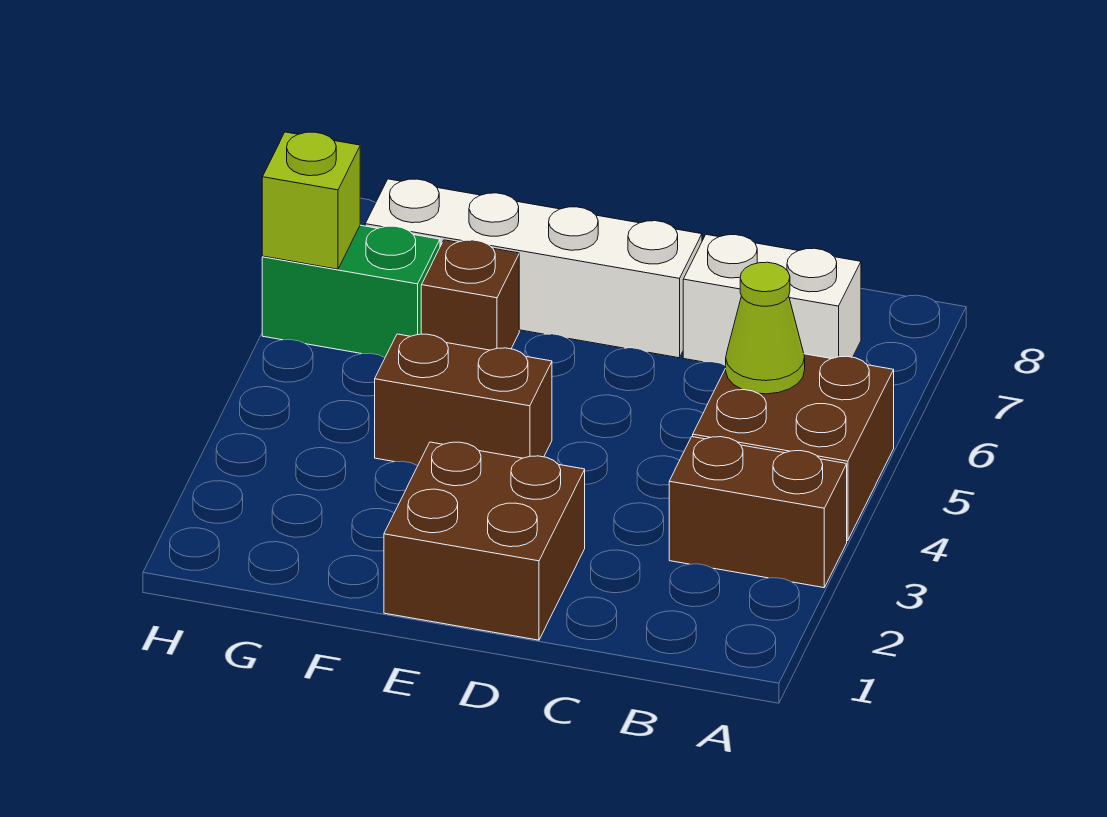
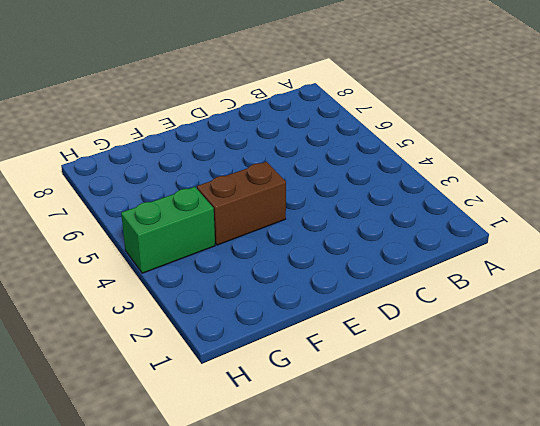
green brick G4:H4 level 1 -> green brick G6:H6 level 1
none -> brown brick A3:B3 level 1
none -> brown brick A4:B5 level 1

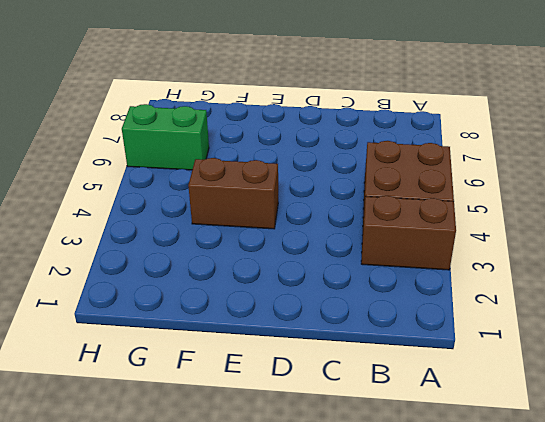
none -> white brick B7:C7 level 1
none -> brown brick D1:E2 level 1

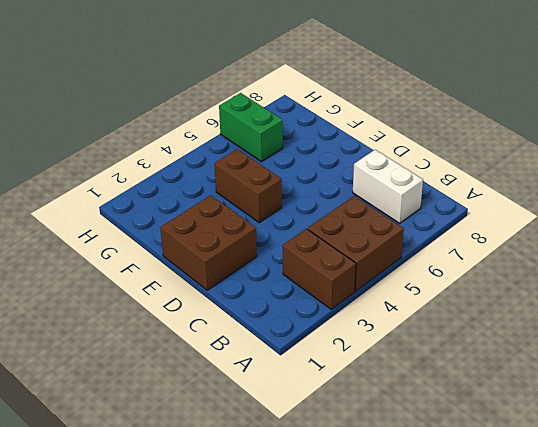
none -> white brick D7:G7 level 1
none -> brown brick F6 level 1

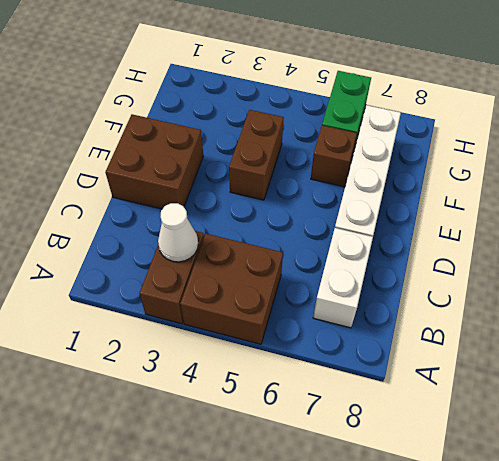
white cone B3 level 2 -> none
none -> lime cone B5 level 2
none -> lime brick H6 level 2

